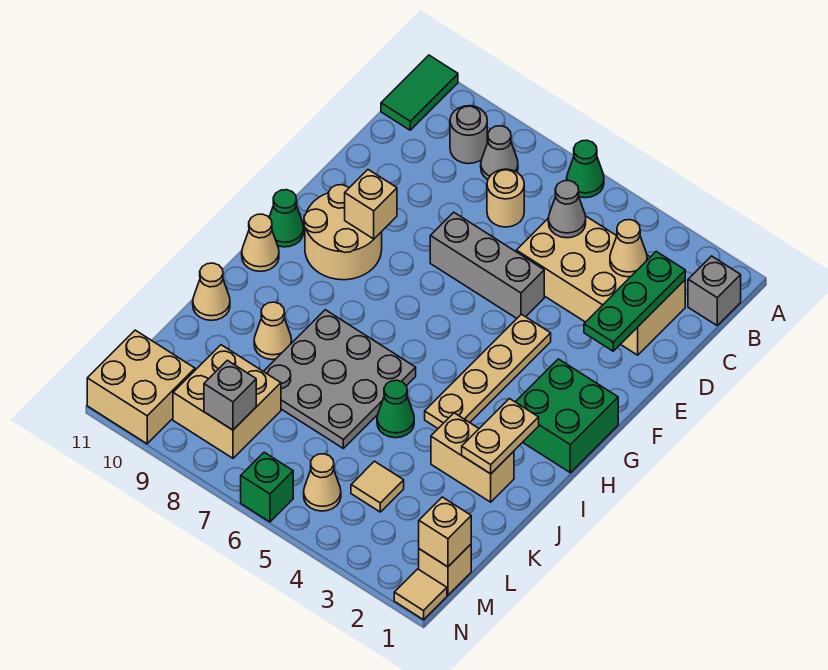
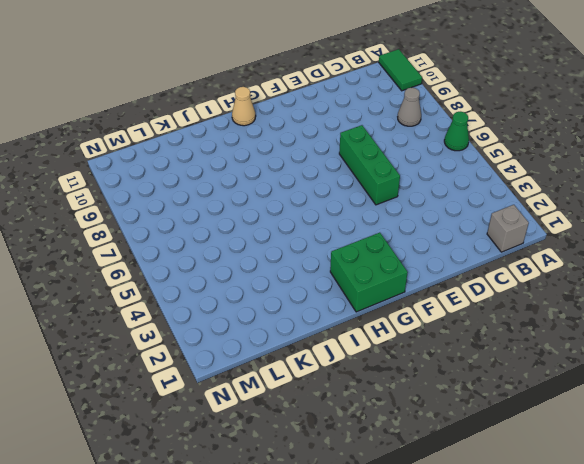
green tile A10:A11 level 1 -> green tile A11:B11 level 1
green brick E5:E7 level 1 -> grey brick E5:E7 level 1
none -> grey round brick B9 level 1
none -> tan brick C2:D5 level 1
none -> tan round brick C7 level 1
none -> tan plate F4:I4 level 1

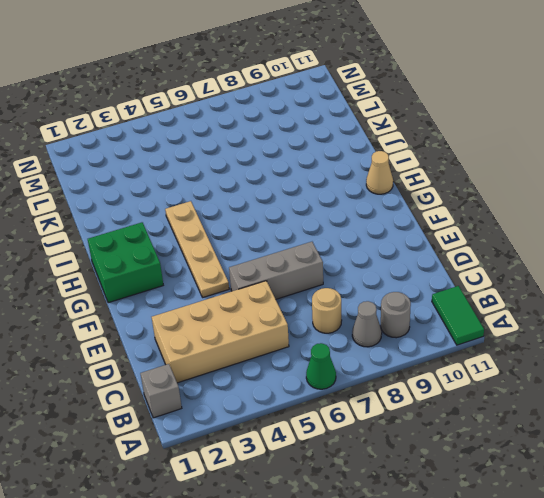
none -> tan round brick F9:G10 level 1
none -> green cone G11 level 1
none -> grey plate I6:K8 level 1
none -> tan brick J2:J3 level 1

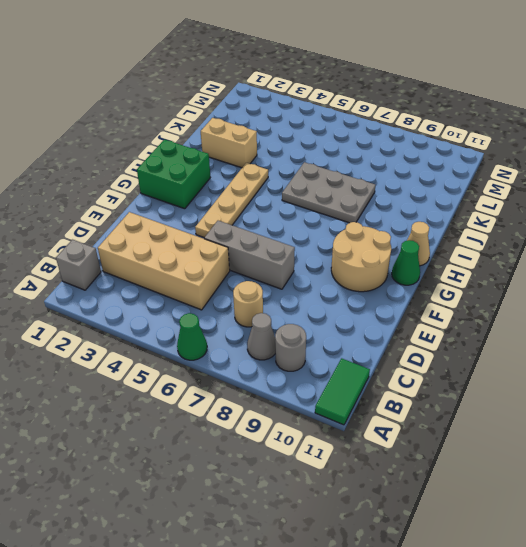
grey plate I6:J8 level 1 -> grey plate I6:K8 level 1
none -> green cone J5 level 1
none -> tan cone J9 level 1
none -> tan cone J11 level 1
none -> tan tile L4 level 1

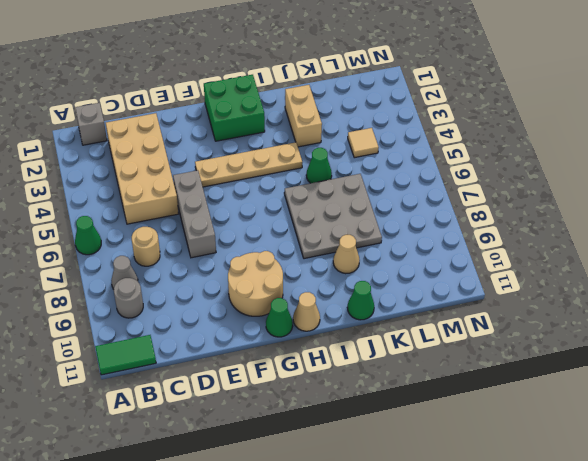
green cone J11 level 1 -> tan cone J11 level 1
none -> tan brick L8:M9 level 1
none -> tan brick M1 level 1
none -> tan cone M5 level 1
none -> tan brick M10:N11 level 1

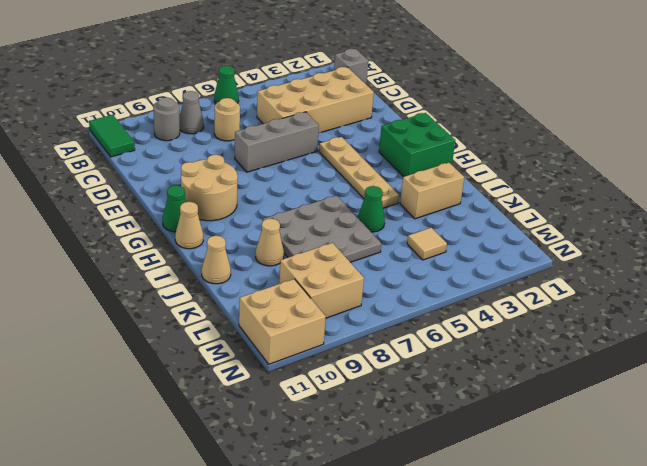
none -> tan brick M1 level 1
none -> tan cone M5 level 1
none -> tan tile N1 level 1
none -> green brick N6 level 1

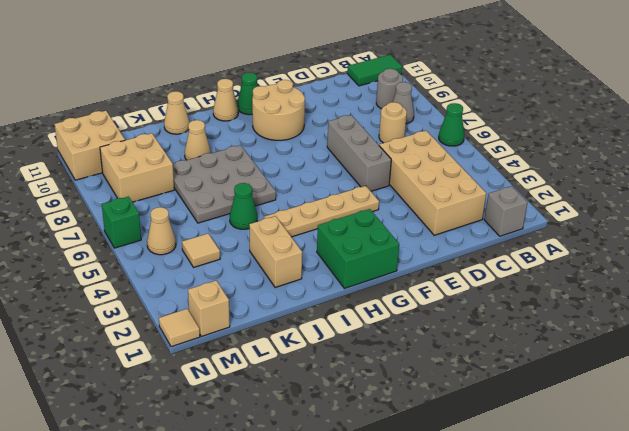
none -> green plate C2:E2 level 2
none -> tan cone C3 level 2
none -> grey cone C5 level 2
none -> tan brick F9 level 2

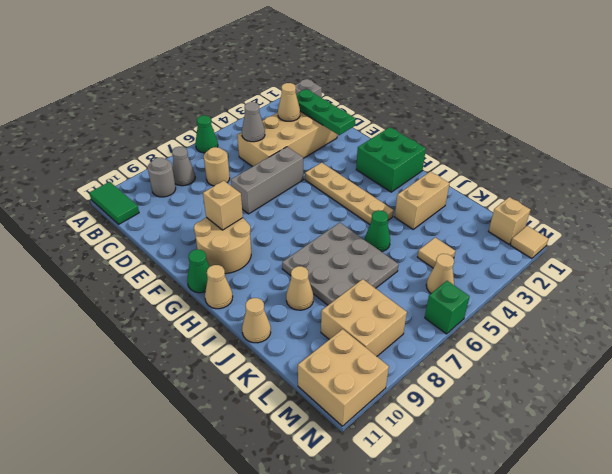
none -> tan plate I2:J2 level 2
none -> tan brick M1 level 2
none -> grey brick M8 level 2

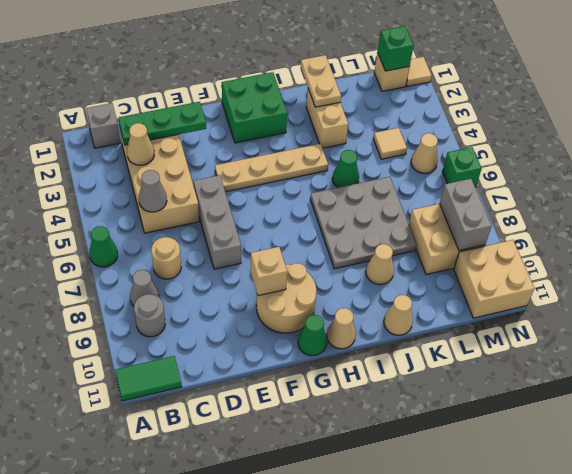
tan plate J1:J2 level 2 -> tan plate I2:J2 level 2
green brick M1 level 2 -> tan brick M1 level 2
grey brick M8:M9 level 2 -> grey brick M8 level 2

